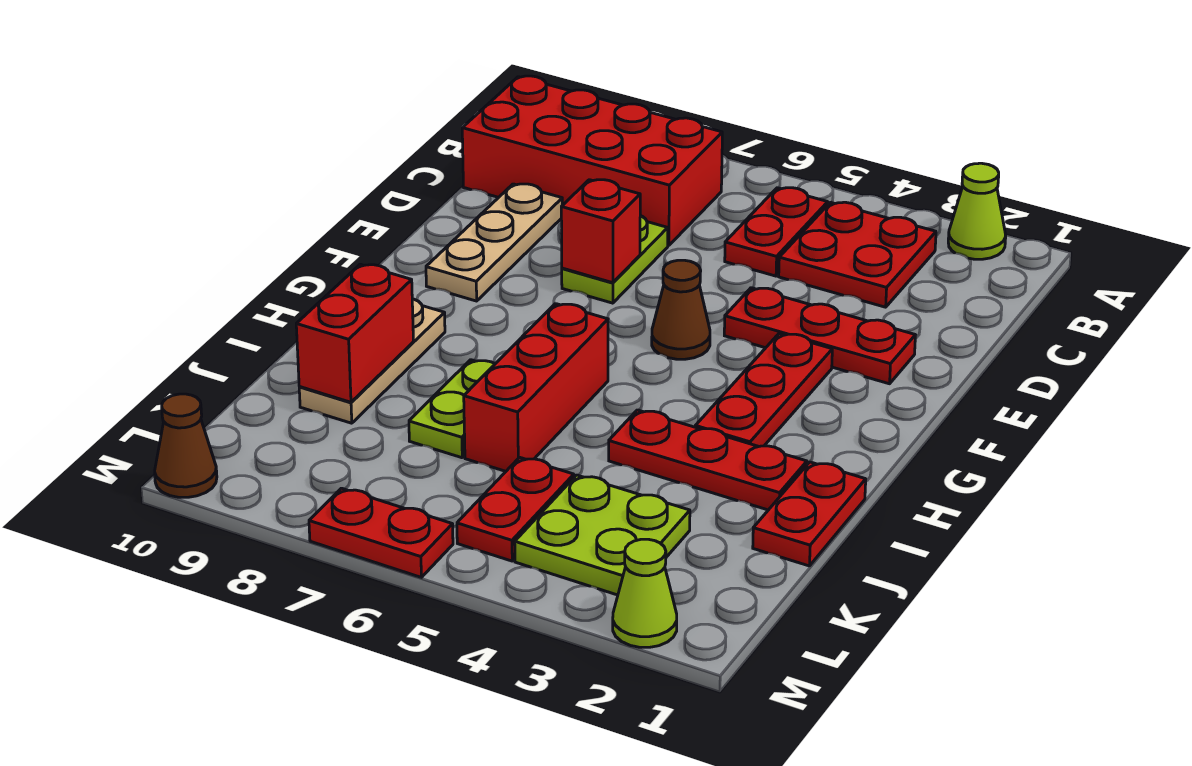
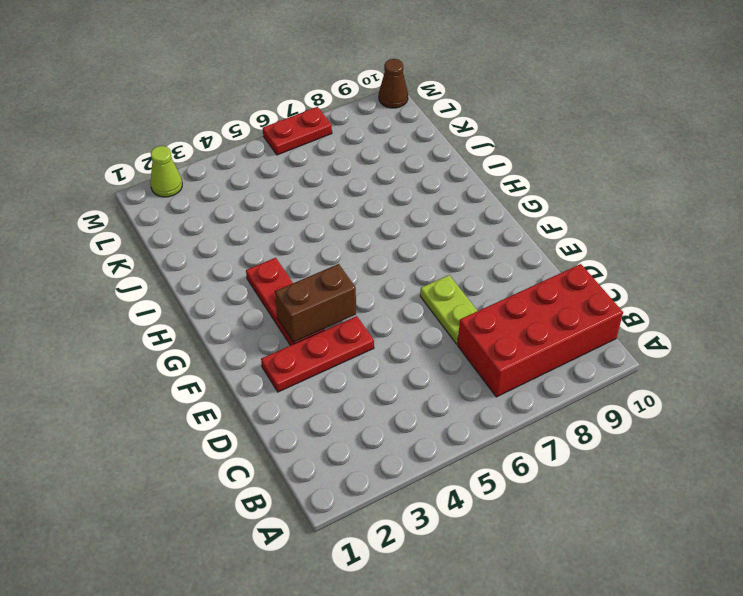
brown brick F3:F4 level 2 -> none
none -> lime cone A2 level 1
none -> red plate B3:C4 level 1
none -> red plate B5:C5 level 1

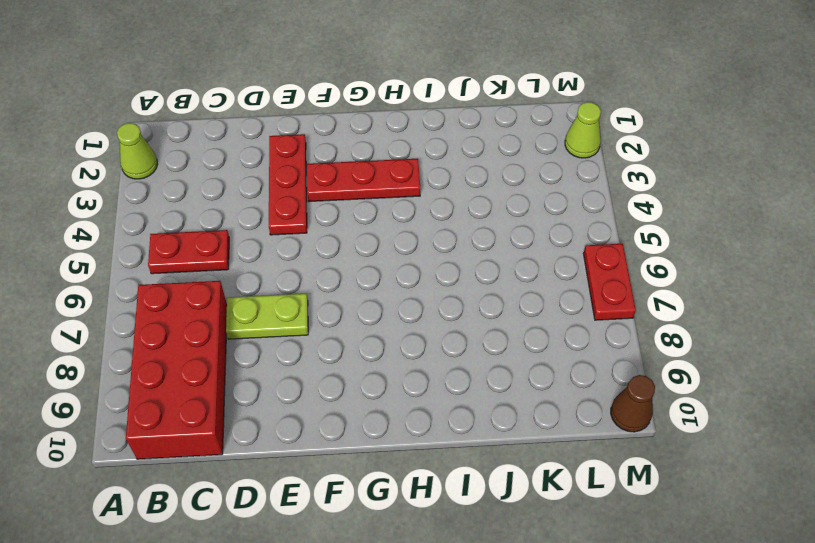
none -> red plate B3:C4 level 1
none -> tan plate D9:F9 level 1
none -> brown cone F5 level 1

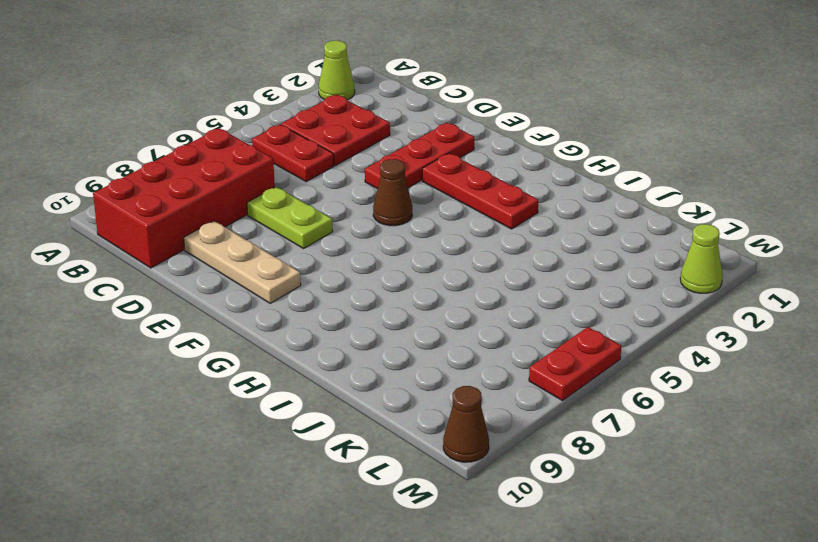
none -> red brick H6:J6 level 1
none -> tan plate H9:J9 level 1
none -> red plate I1:J1 level 1

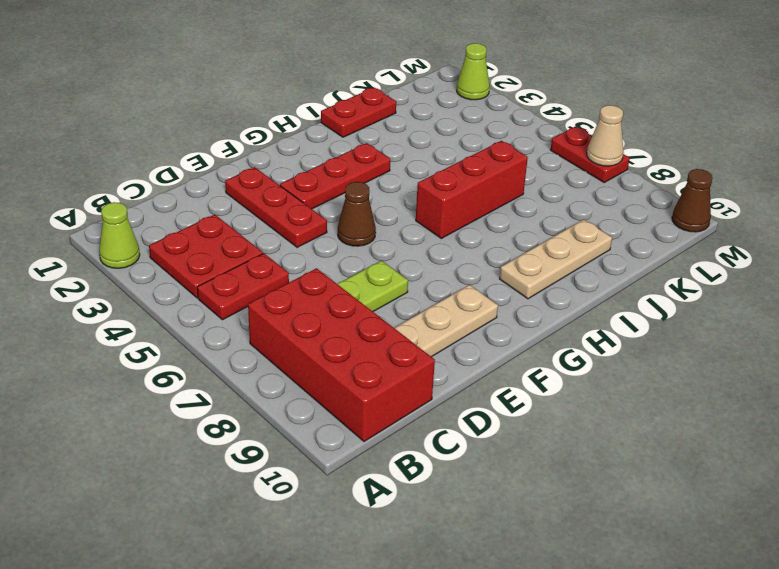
tan cone M7 level 2 -> none
none -> red plate I2:I4 level 1
none -> lime plate I7:J7 level 1
none -> lime plate K3:L4 level 1

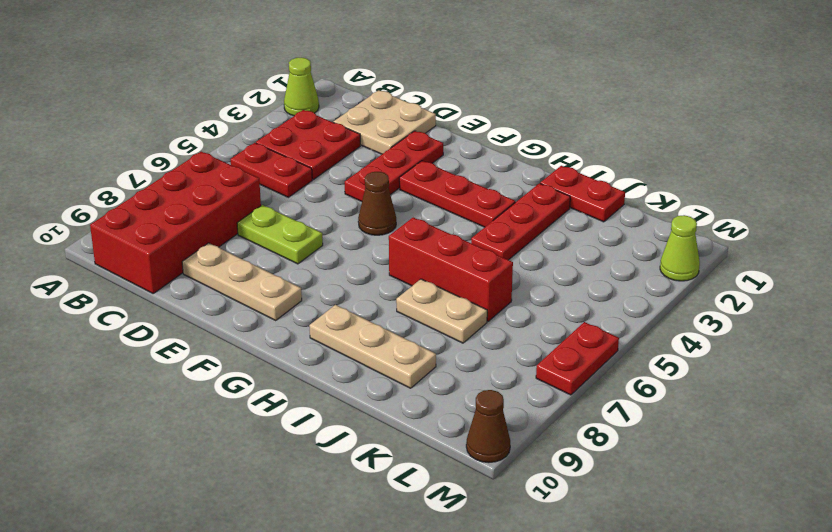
tan plate C1:D2 level 1 -> none
tan plate I7:J7 level 1 -> lime plate I7:J7 level 1
none -> lime plate K3:L4 level 1
none -> red plate K5:L5 level 1
none -> red brick E7 level 2

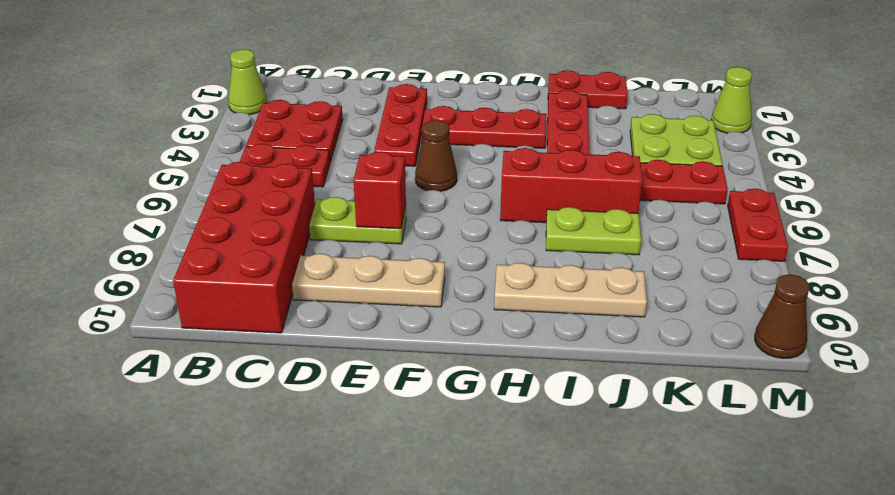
none -> red brick I9:J9 level 2

